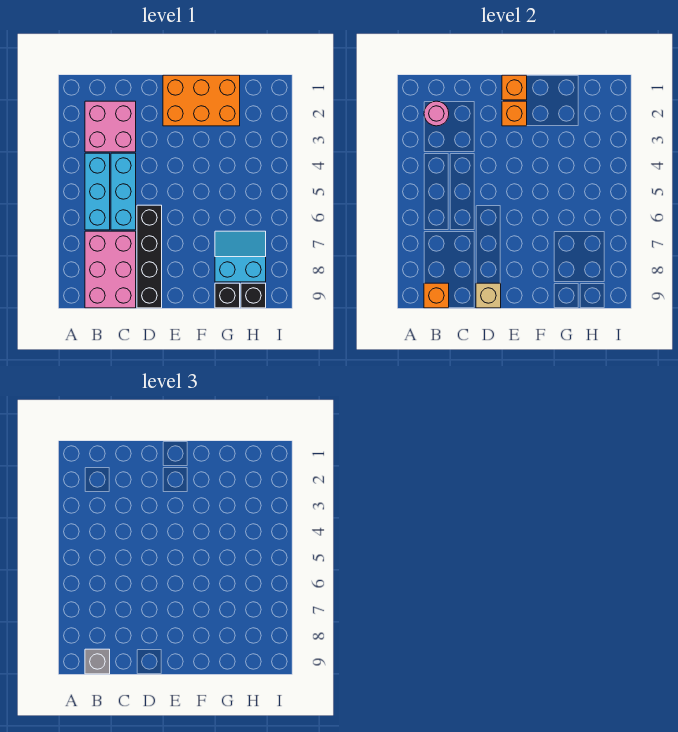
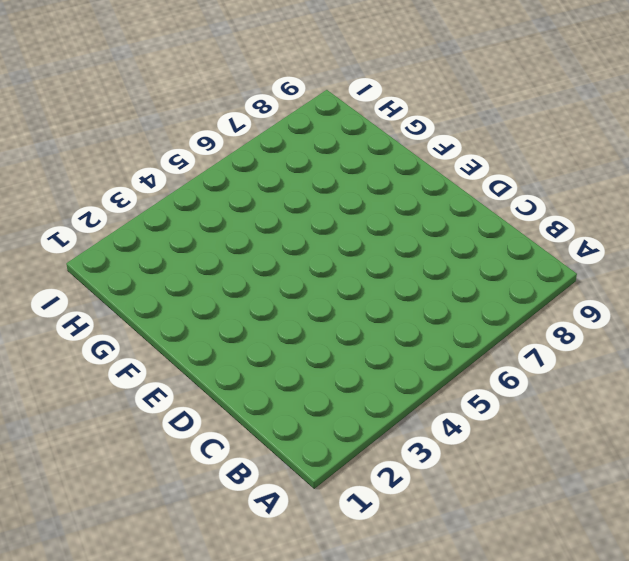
none -> pink brick B2:C3 level 1
none -> cyan brick B4:B6 level 1
none -> pink brick B7:C9 level 1

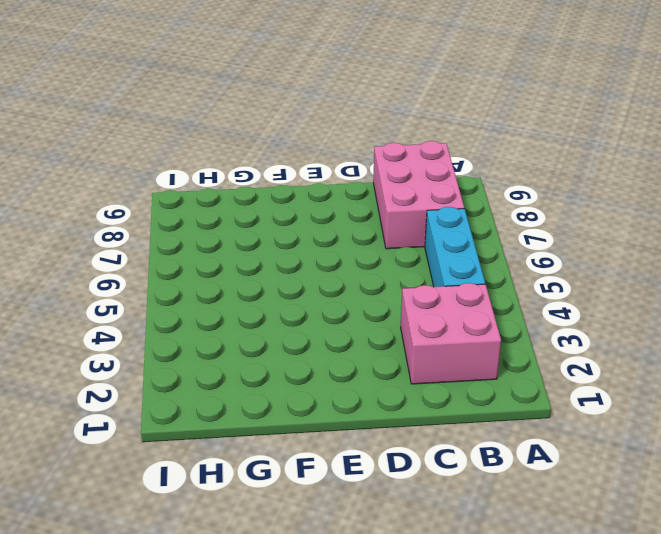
none -> cyan brick C4:C6 level 1
none -> black brick D6:D9 level 1
none -> orange brick E1:G2 level 1

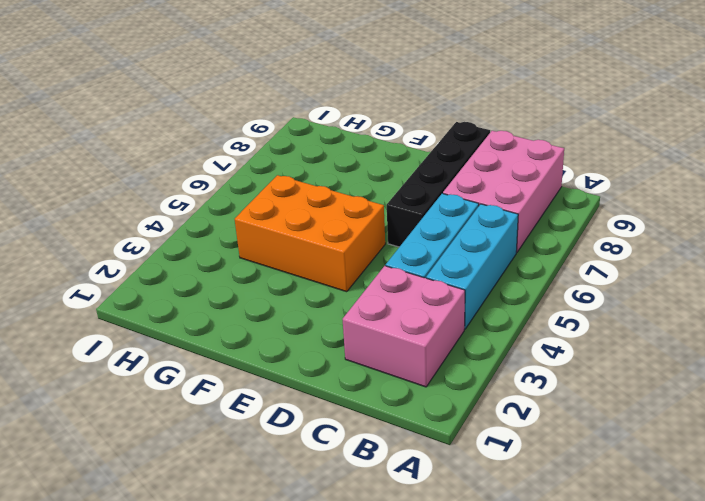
orange brick E4:G5 level 1 -> orange brick E1:G2 level 1
none -> cyan slope G7:H8 level 1 top 8
none -> black brick G9 level 1
none -> black brick H9 level 1

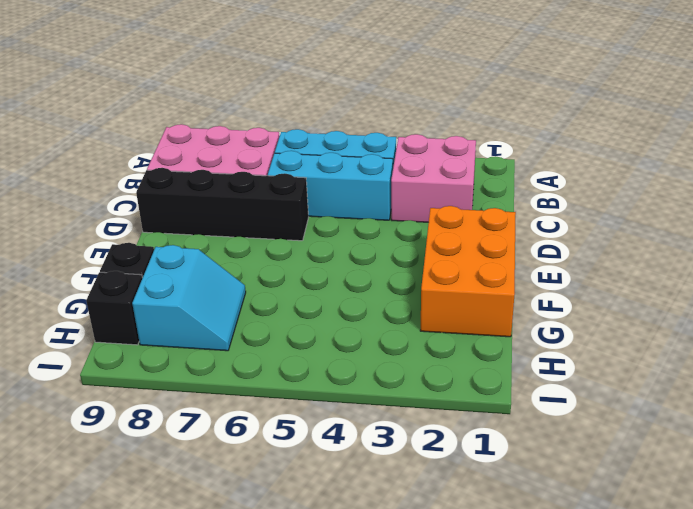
none -> pink round brick B2 level 2
none -> orange brick B9 level 2
none -> tan brick D9 level 2

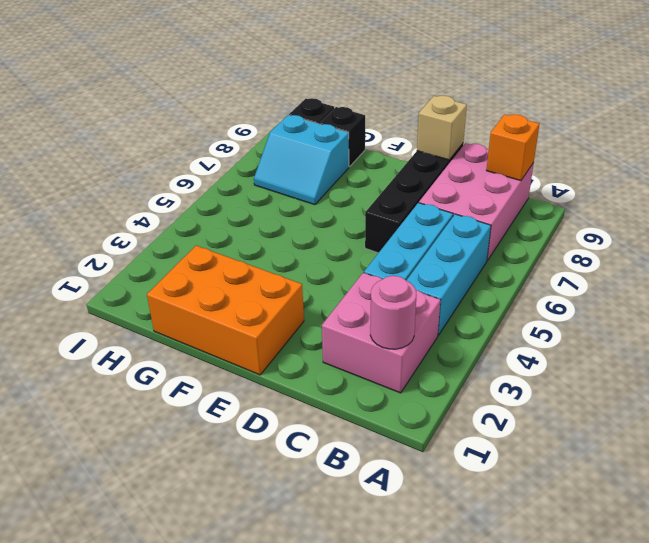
none -> orange brick E1 level 2
none -> orange brick E2 level 2
none -> grey brick B9 level 3

